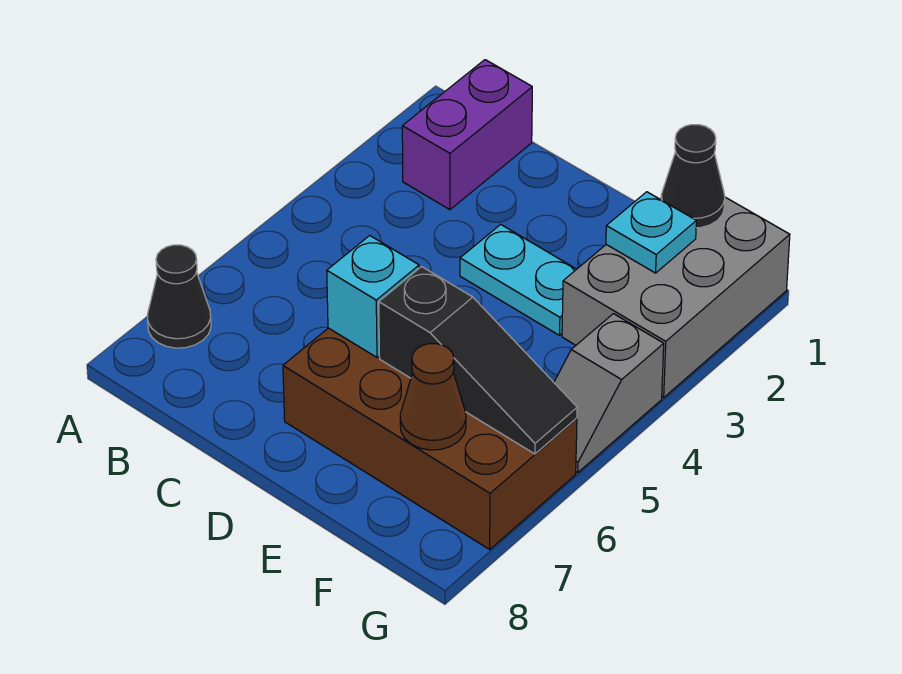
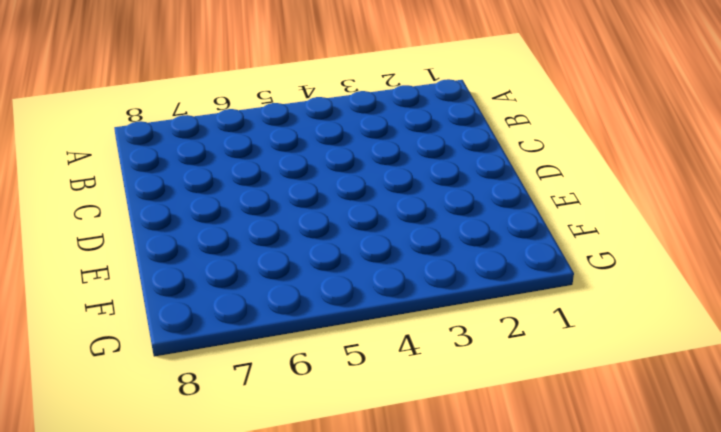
none -> black cone A7 level 1
none -> purple brick B1:B2 level 1

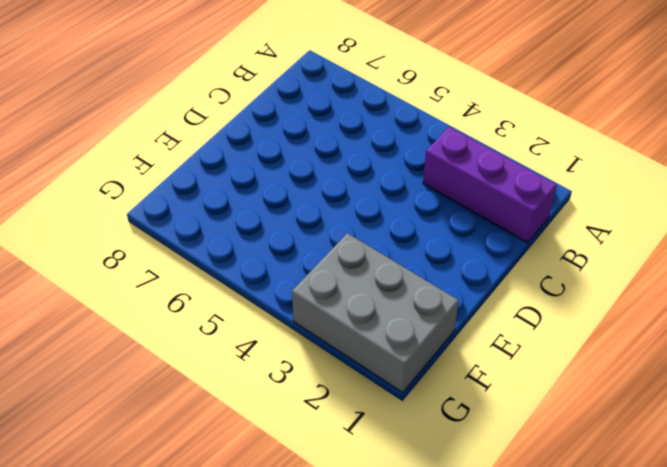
purple brick B1:B3 level 1 -> purple brick B1:B2 level 1
none -> black cone A7 level 1
none -> cyan plate D3:E3 level 1

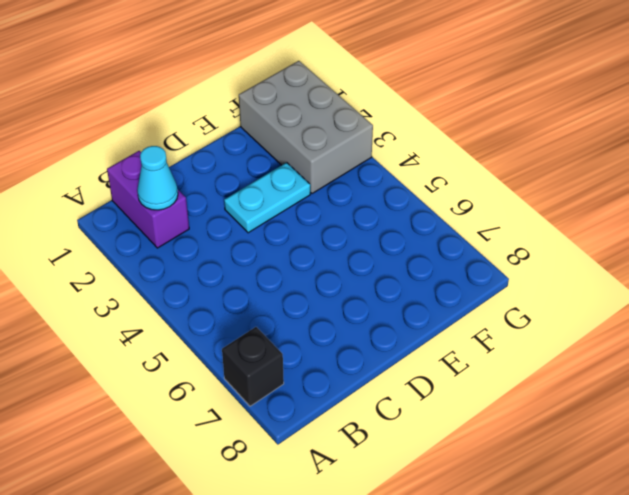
black brick A7 level 1 -> black cone A7 level 1
cyan cone B2 level 2 -> none
none -> brown brick D6:G7 level 1
none -> grey slope G4:G5 level 1 top 4

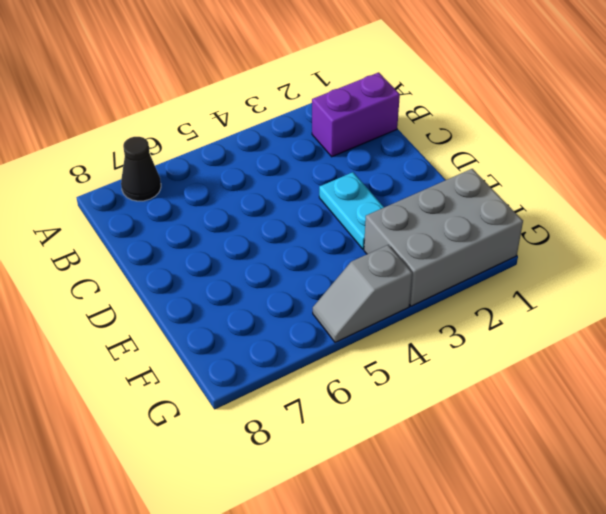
none -> brown brick D6:G7 level 1
none -> cyan brick D6 level 2

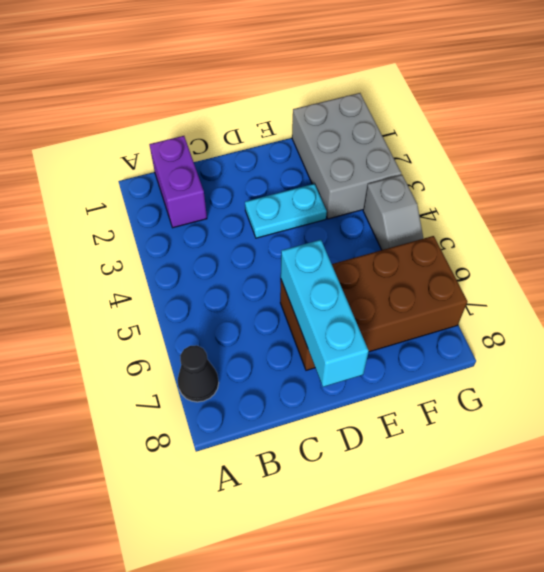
cyan brick D6:D8 level 2 -> cyan brick D6 level 2
none -> black slope E6:G6 level 2 top E
none -> black cone F1 level 2

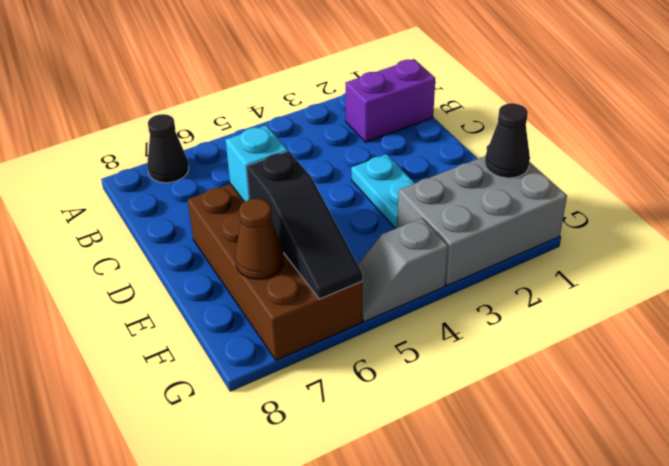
none -> cyan plate F2 level 2

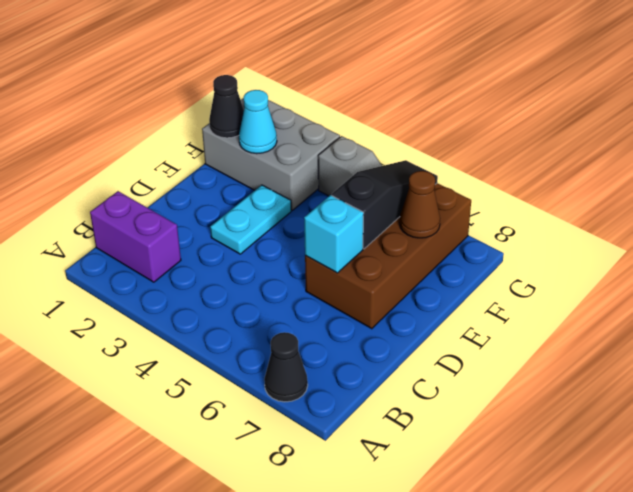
cyan cone F2 level 2 -> cyan plate F2 level 2

